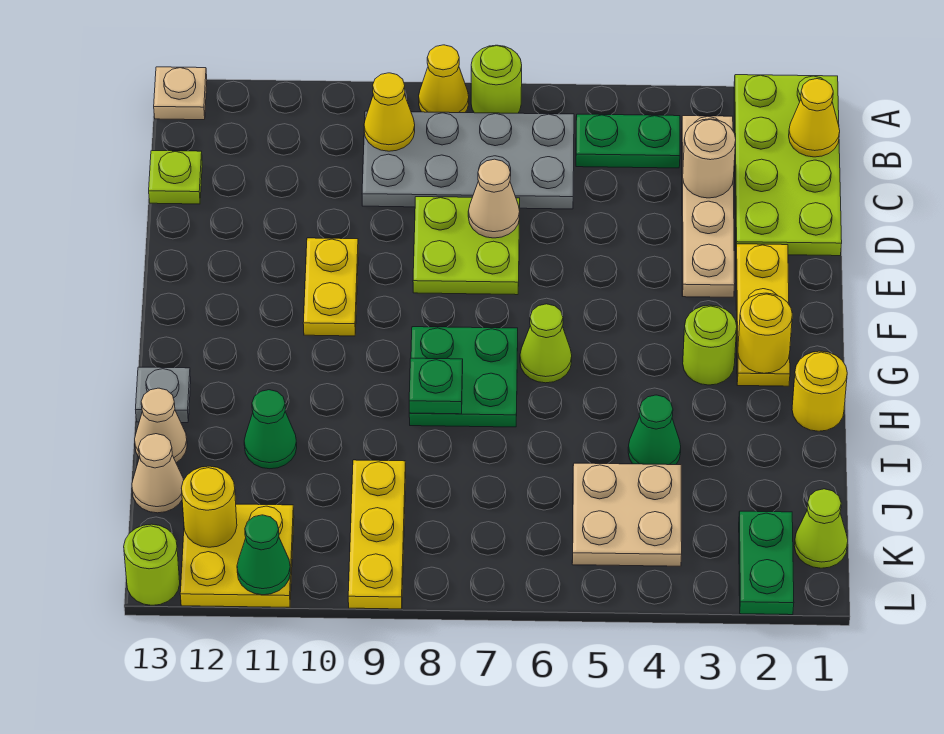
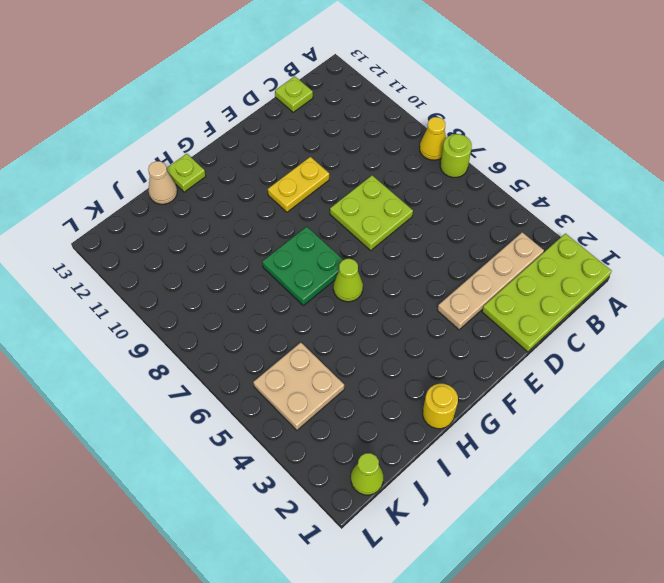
lime plate H13 level 1 -> grey plate H13 level 1
none -> tan plate A13 level 1
none -> green plate B4:B5 level 1
none -> grey plate B6:C9 level 1
none -> yellow plate E2:G2 level 1

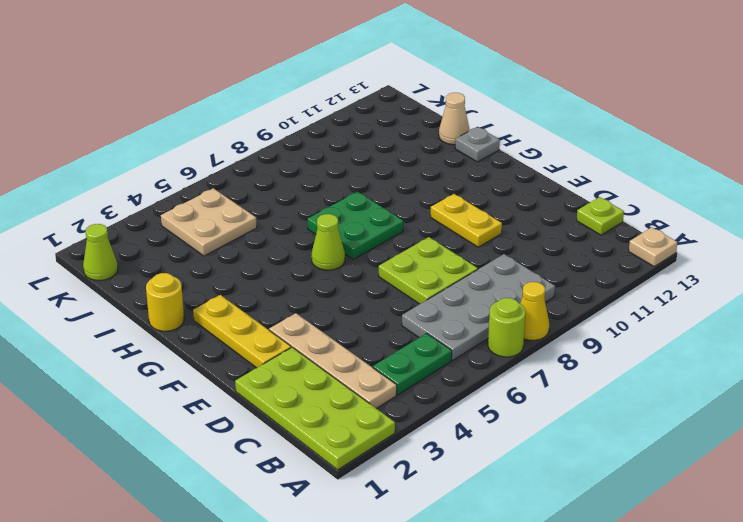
none -> lime round brick G3 level 1
none -> green cone I4 level 1
none -> green cone I11 level 1
none -> yellow plate J9:L9 level 1

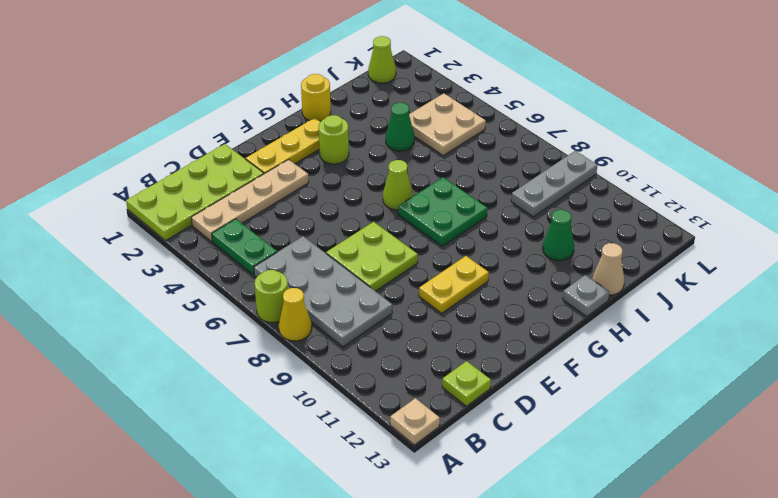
grey plate J9:L9 level 1 -> yellow plate J9:L9 level 1
none -> tan cone J13 level 1
none -> green plate K2:L2 level 1
none -> yellow plate K11:L12 level 1
none -> lime round brick L13 level 1

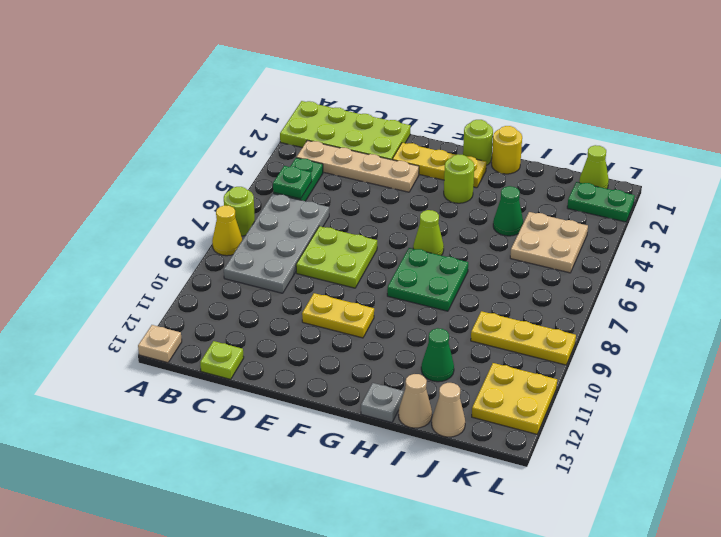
green plate B5 level 2 -> green plate H8 level 2
lime round brick G1 level 1 -> lime round brick L13 level 1
none -> yellow cone B1 level 2
none -> yellow cone B9 level 2
none -> tan round brick C3 level 2
none -> tan cone D7 level 2

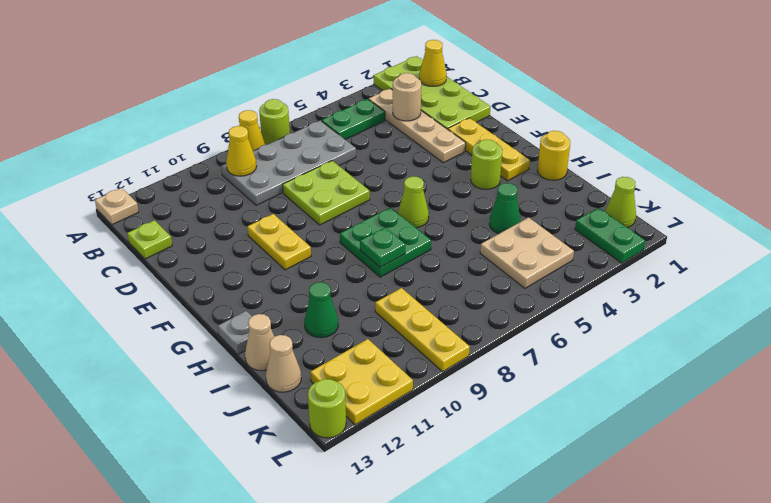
none -> tan cone D7 level 2
none -> yellow round brick G2 level 2
none -> yellow round brick K12 level 2
none -> green cone L11 level 2

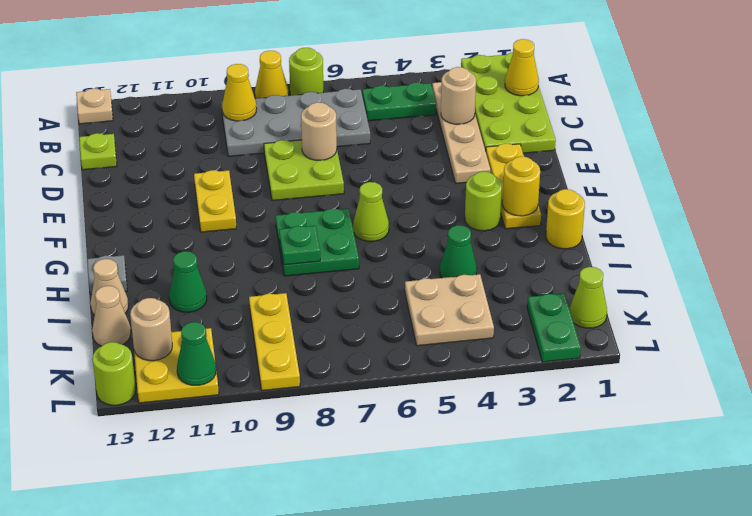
tan round brick D7 level 2 -> tan cone D7 level 2
tan round brick K12 level 2 -> yellow round brick K12 level 2

